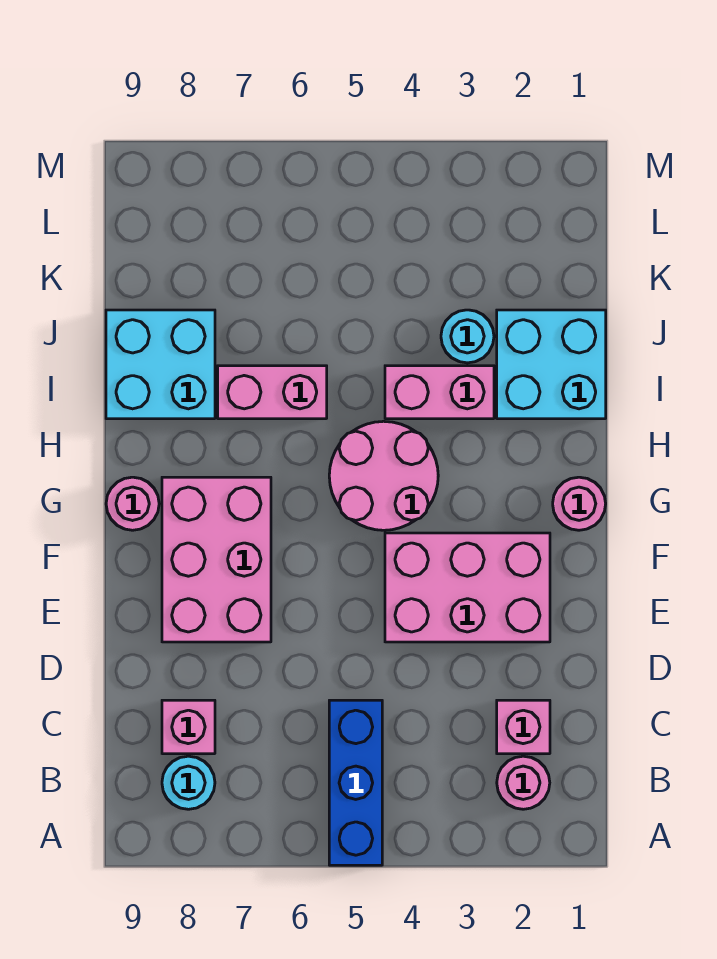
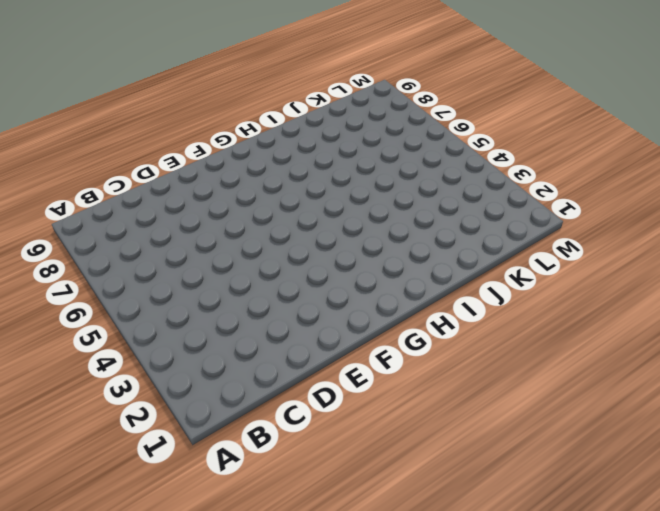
none -> blue brick A5:C5 level 1
none -> pink round brick B2 level 1
none -> cyan round brick B8 level 1

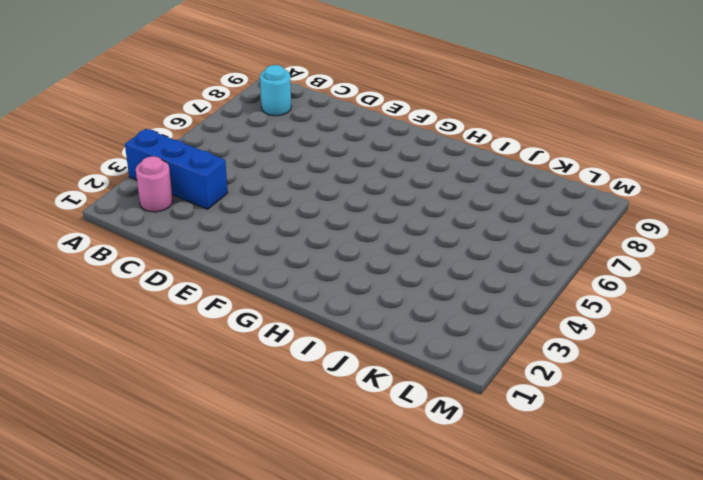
blue brick A3:C3 level 1 -> blue brick A5:C5 level 1
none -> pink brick C2 level 1
none -> pink brick C8 level 1
none -> pink brick E2:F4 level 1

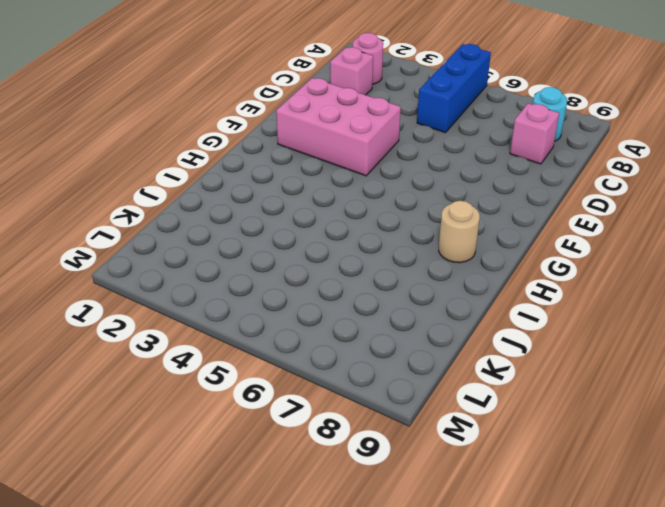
tan round brick H8 level 1 -> none
none -> pink brick E7:G8 level 1
none -> pink round brick G1 level 1
none -> pink round brick G4:H5 level 1

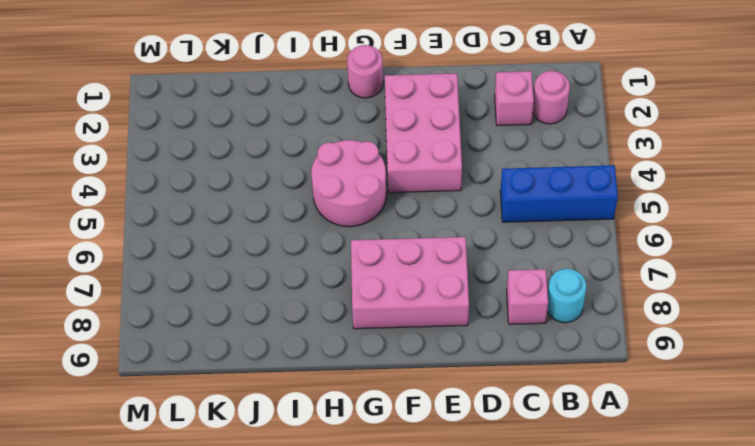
none -> pink round brick G9 level 1
none -> cyan brick I1:J2 level 1
none -> pink brick I3:I4 level 1

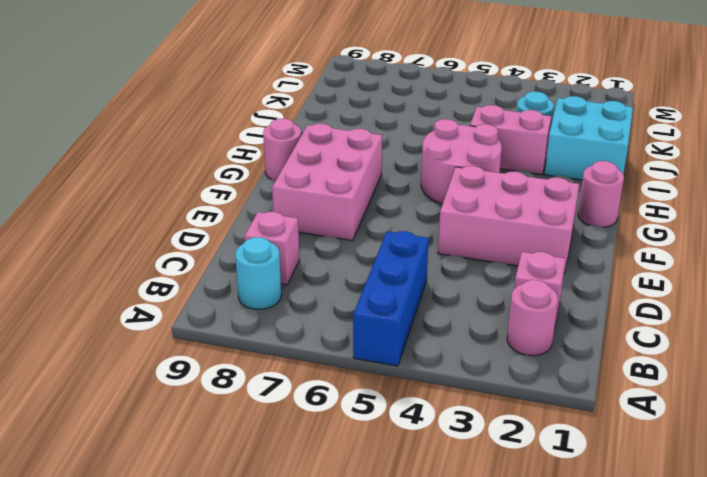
none -> pink brick I6:I7 level 1
none -> cyan brick I8:J9 level 1

